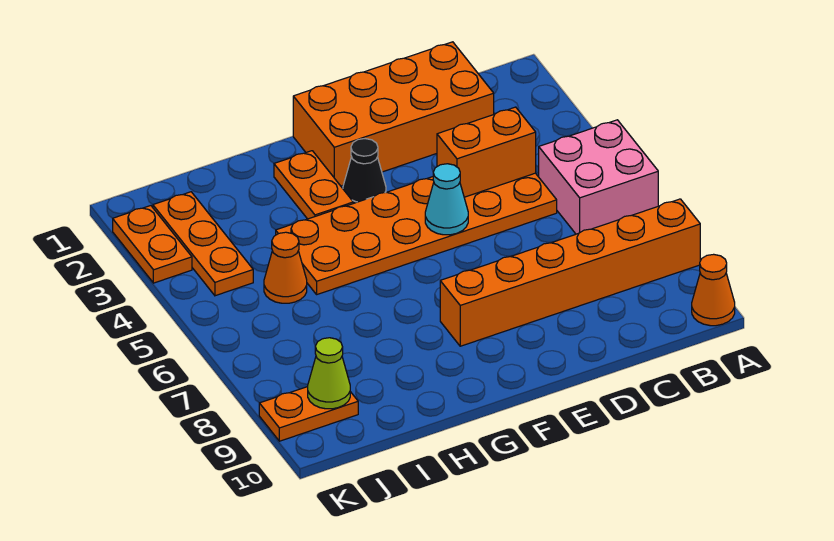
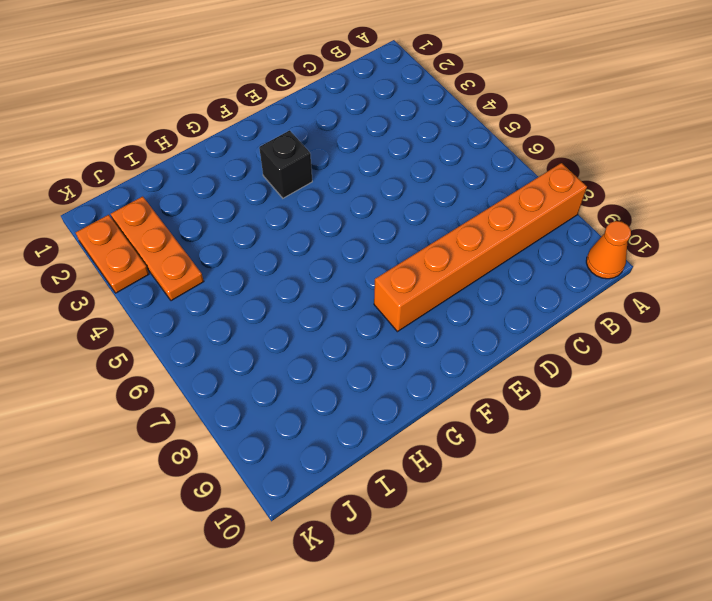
black brick F3 level 1 -> black cone F3 level 1
none -> pink brick A5:B6 level 1
none -> orange brick C1:F2 level 1
none -> orange plate C4:H5 level 1

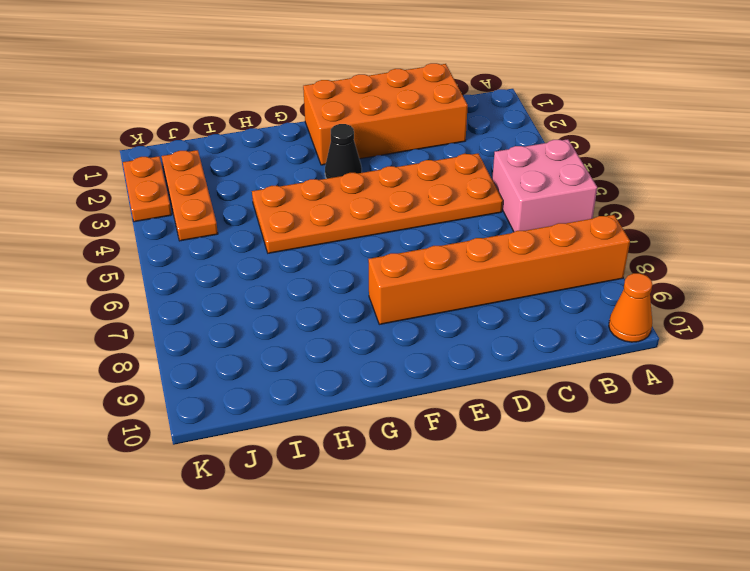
none -> orange plate G2:G3 level 1
none -> orange cone I5 level 1
none -> orange plate J9:K9 level 1

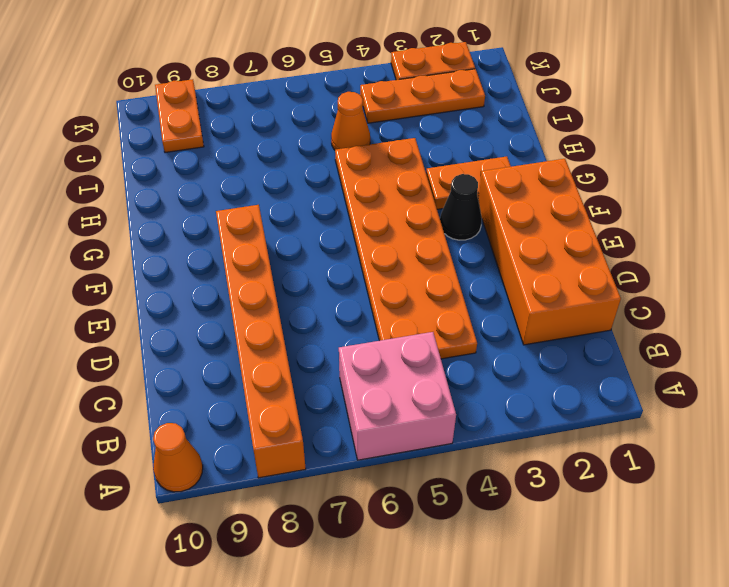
none -> orange brick C4:D4 level 2
none -> cyan cone E5 level 2
none -> lime cone J9 level 2

